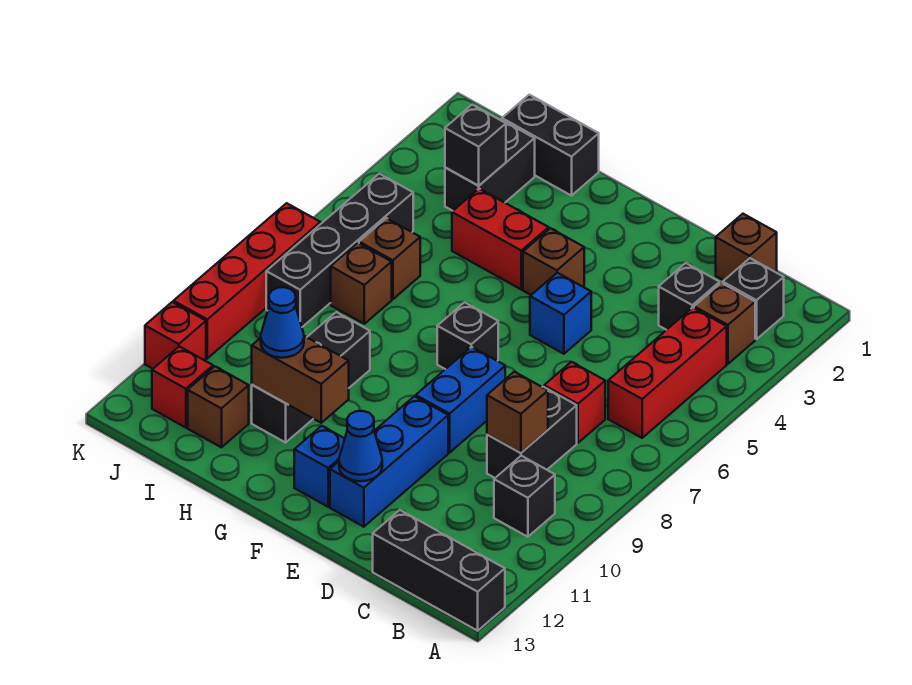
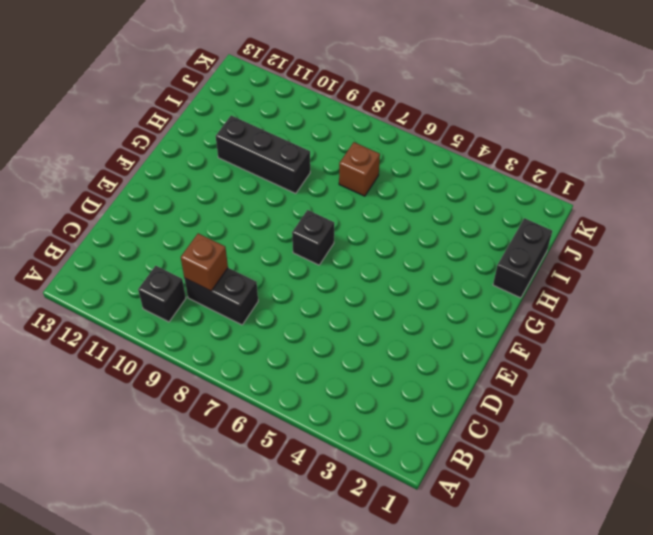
none -> black brick A13:C13 level 1
none -> black brick B2 level 1
none -> brown brick B3 level 1
none -> red brick B4:B6 level 1

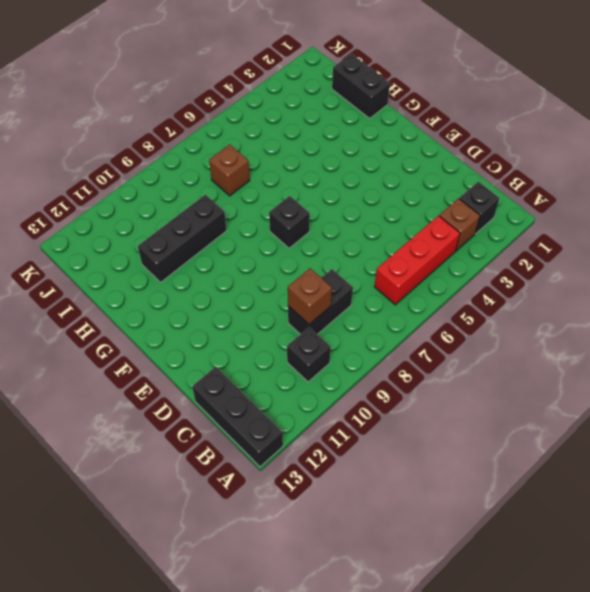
none -> brown brick C1 level 1
none -> black brick C3 level 1
none -> red brick C7 level 1
none -> blue brick E5 level 1

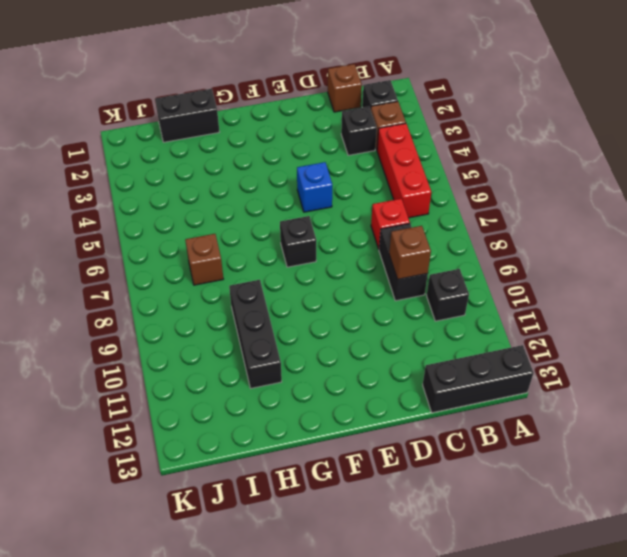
none -> blue brick E8:E9 level 1
none -> blue brick E10:E12 level 1
none -> brown brick F4 level 1
none -> blue brick F12 level 1

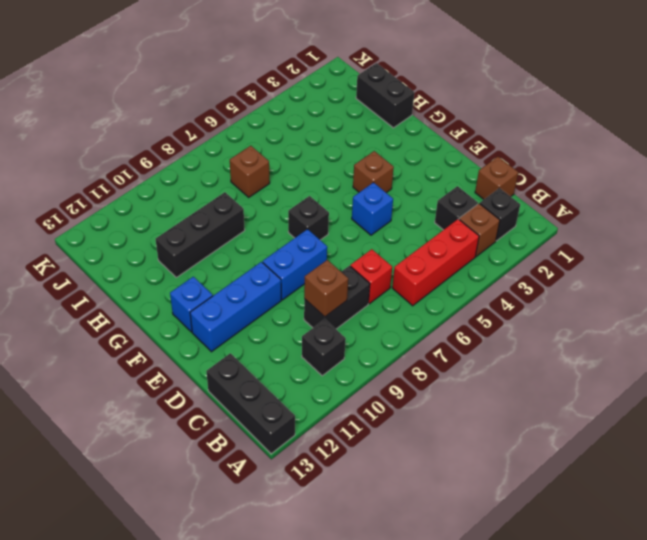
none -> red brick G4:H4 level 1
none -> black brick I2:I3 level 1
none -> brown brick I6 level 1
none -> brown brick I12 level 1

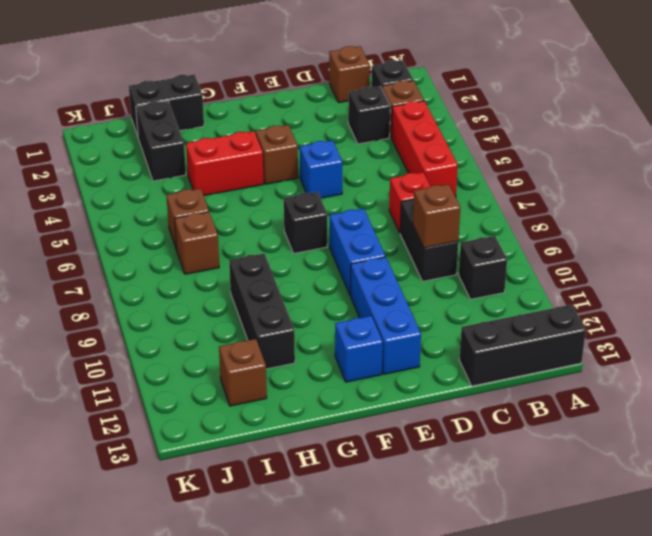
none -> black brick J5:J8 level 1
none -> red brick J12 level 1
none -> red brick K7:K10 level 1
none -> red brick K11 level 1

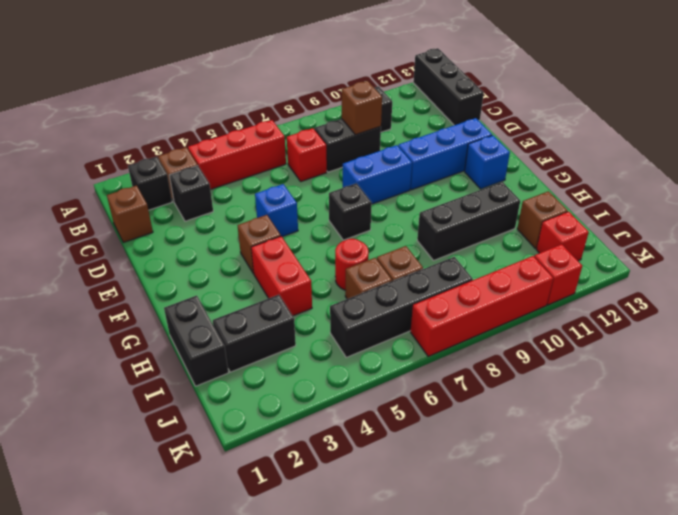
red round brick H6 level 1 -> none
none -> blue cone E12 level 2
none -> brown brick G11:H11 level 2
none -> black brick I3 level 2
none -> blue cone H11 level 3

